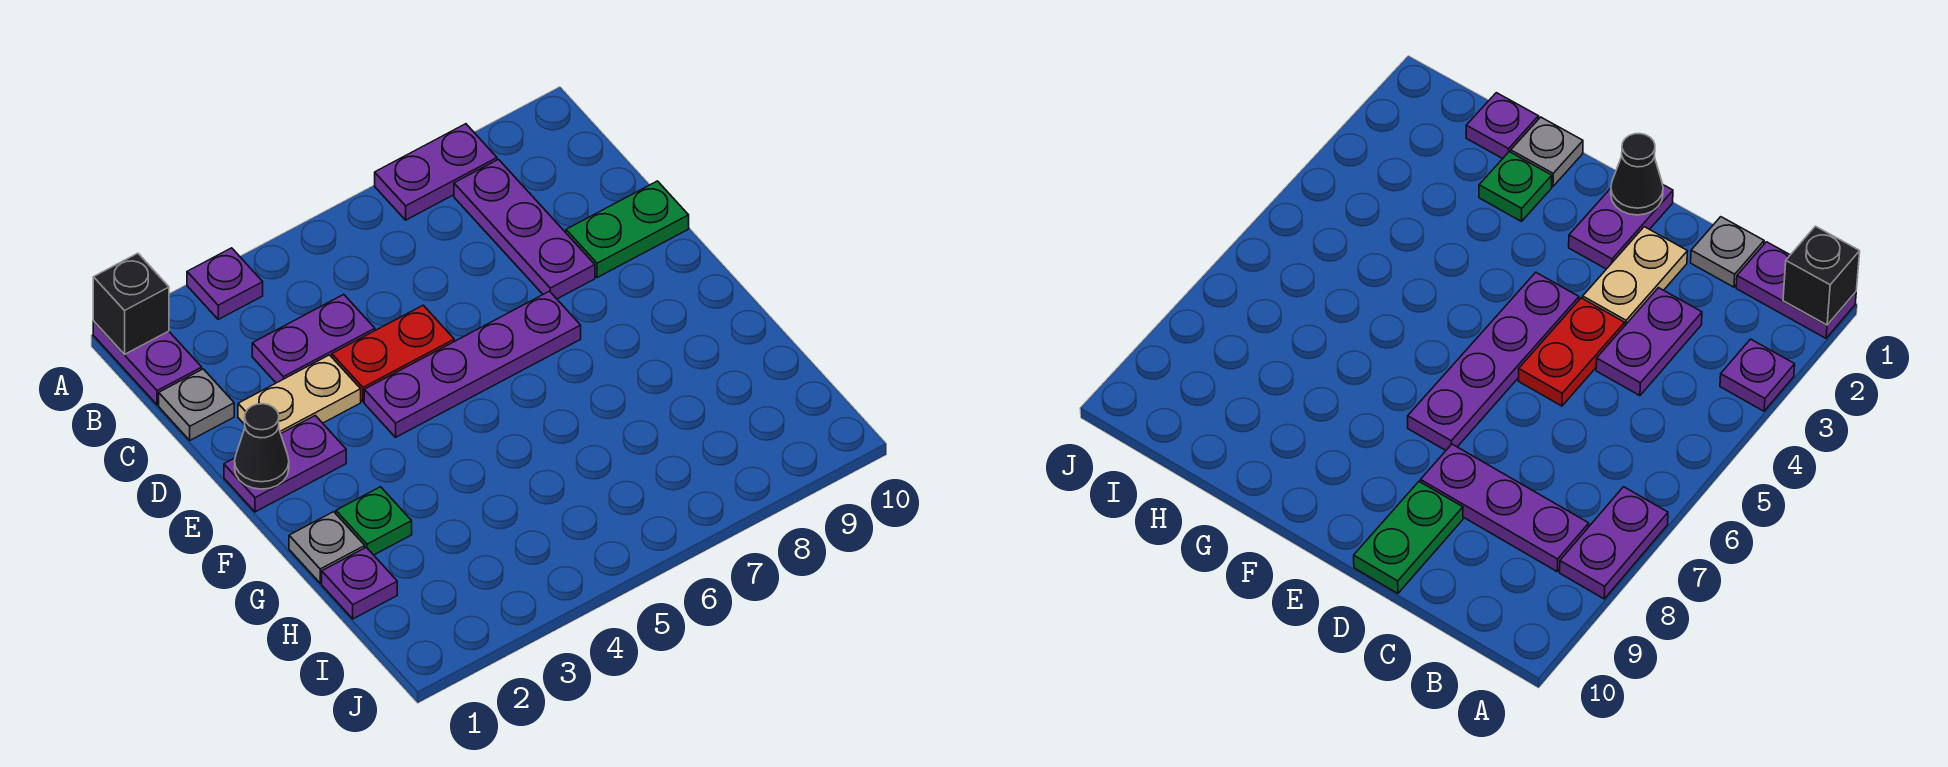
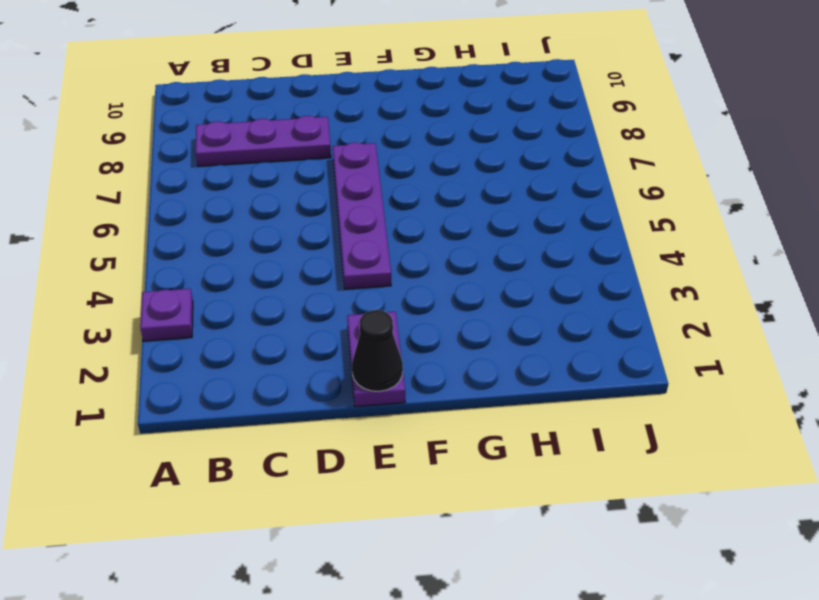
none -> purple plate A1:B1 level 1
none -> purple plate A7:A8 level 1
none -> grey plate C1 level 1

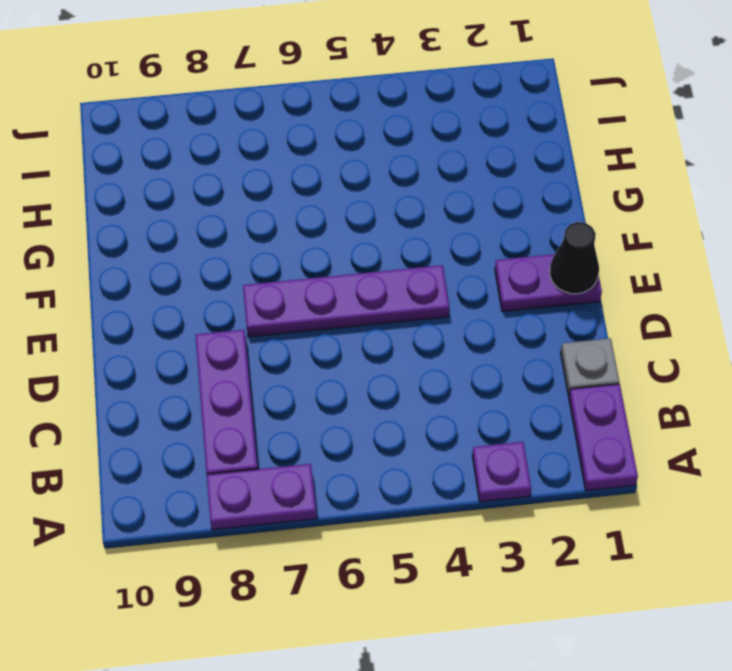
none -> purple plate C3:C4 level 1
none -> tan plate D2:D3 level 1
none -> red plate D4:D5 level 1

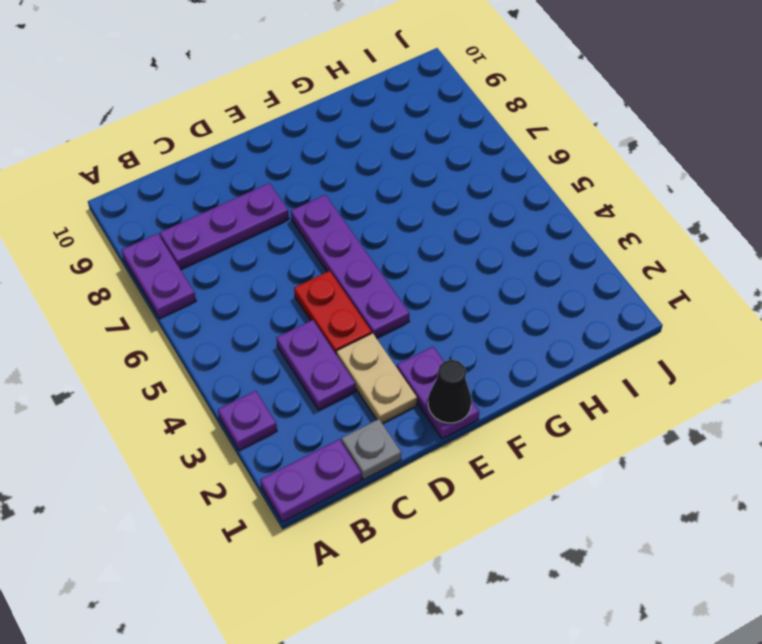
none -> green plate D9:D10 level 1
none -> grey plate G1 level 1
none -> green plate G2 level 1

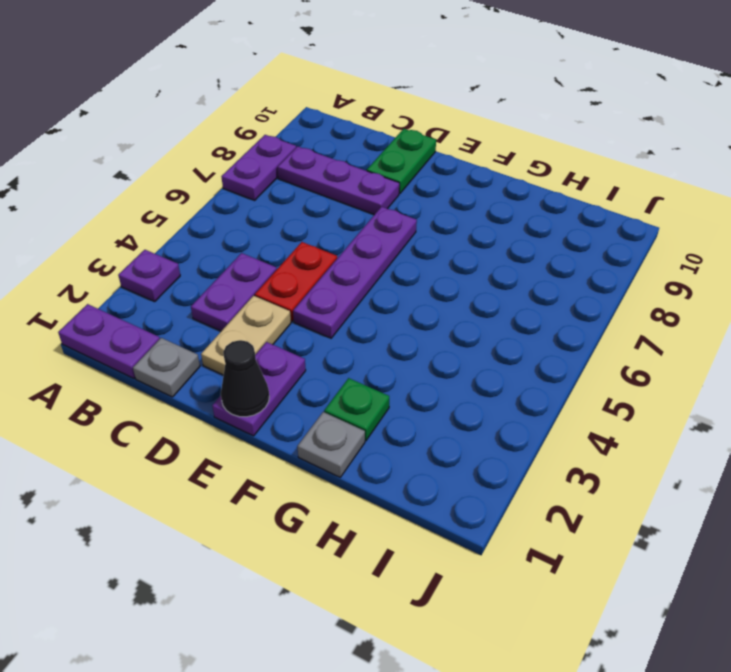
none -> purple plate H1 level 1
none -> black brick A1 level 2

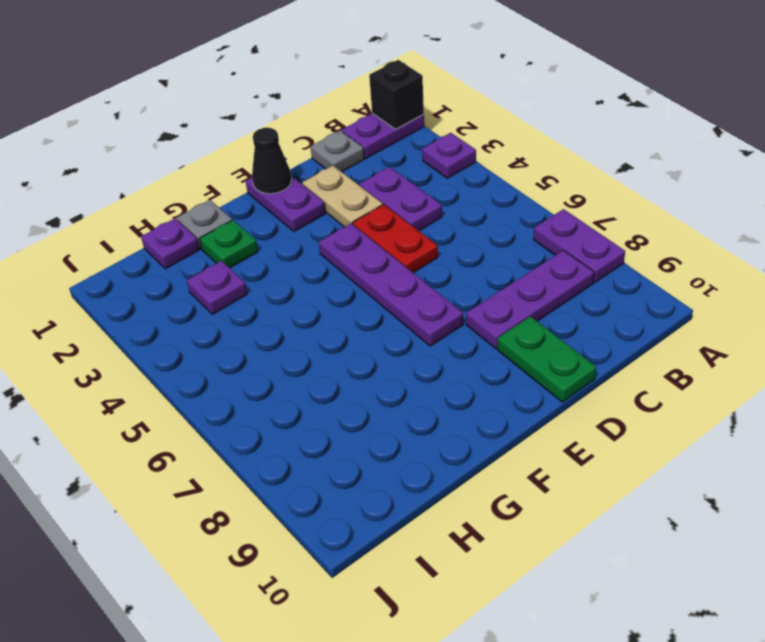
purple plate H3 level 1 -> none

